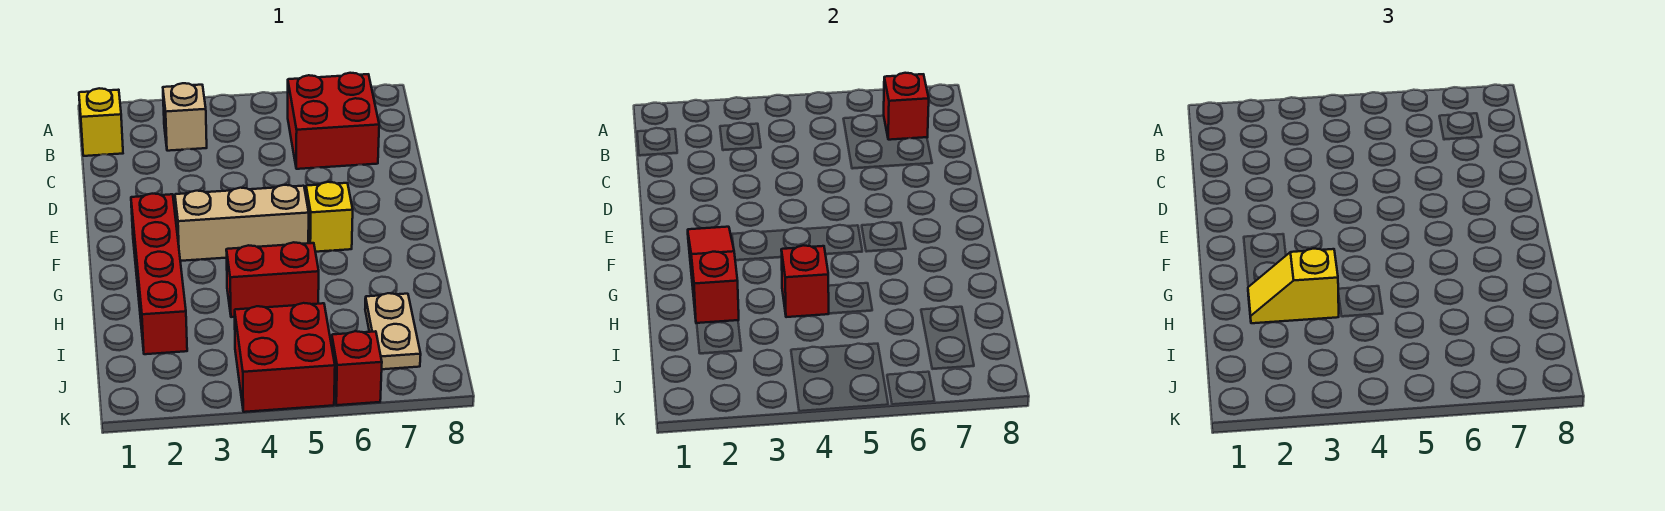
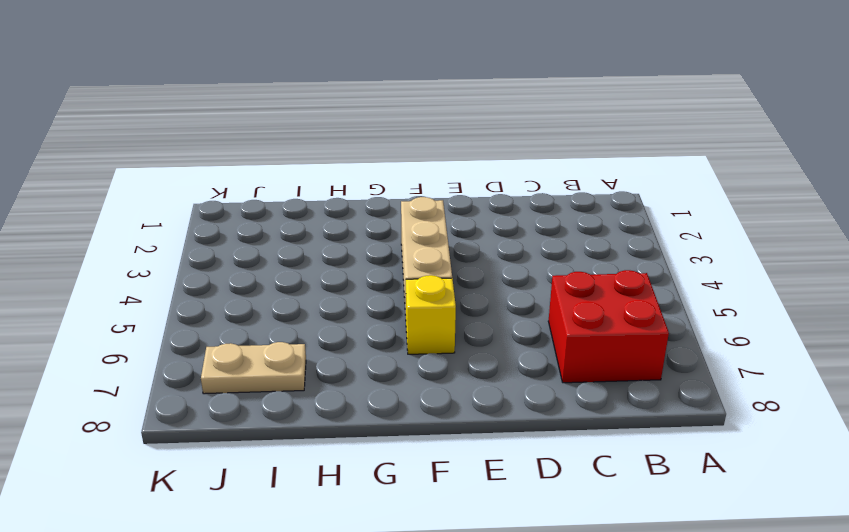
none -> yellow brick B1 level 1
none -> tan brick B3 level 1
none -> red brick F2:I2 level 1

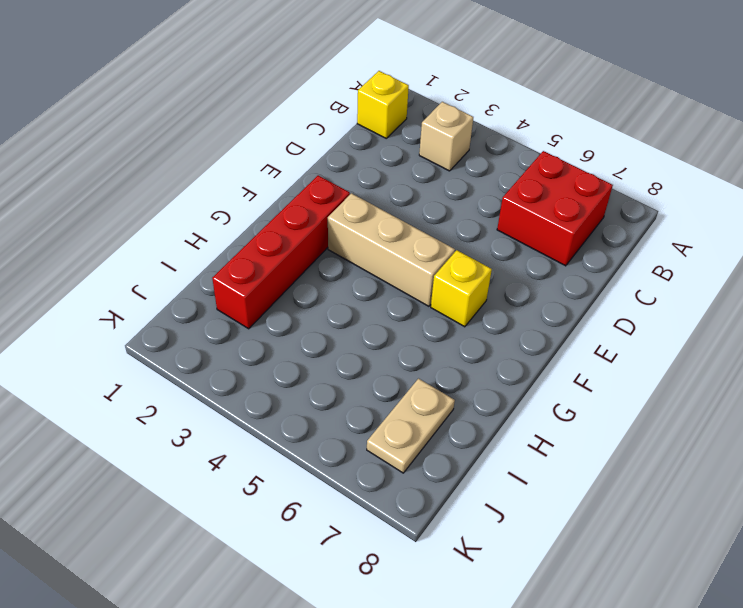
none -> red brick H4:H5 level 1
none -> red brick J4:K5 level 1
none -> red brick K6 level 1

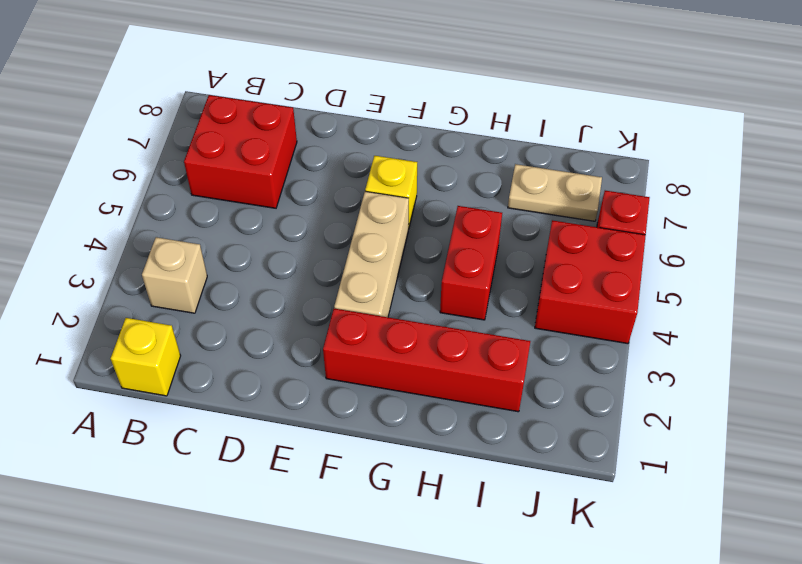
none -> red brick B7 level 2
none -> red slope F2:H2 level 2 top H
none -> red brick H4 level 2

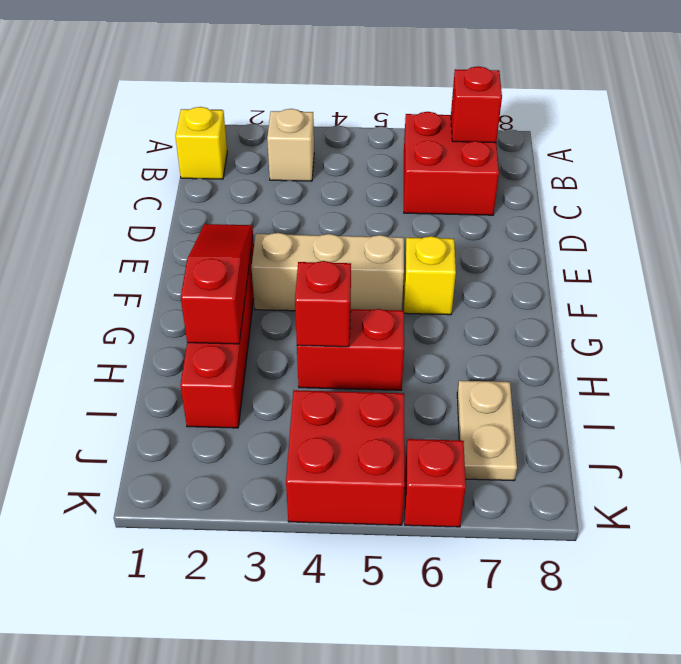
none -> yellow slope H2:H3 level 3 top 3

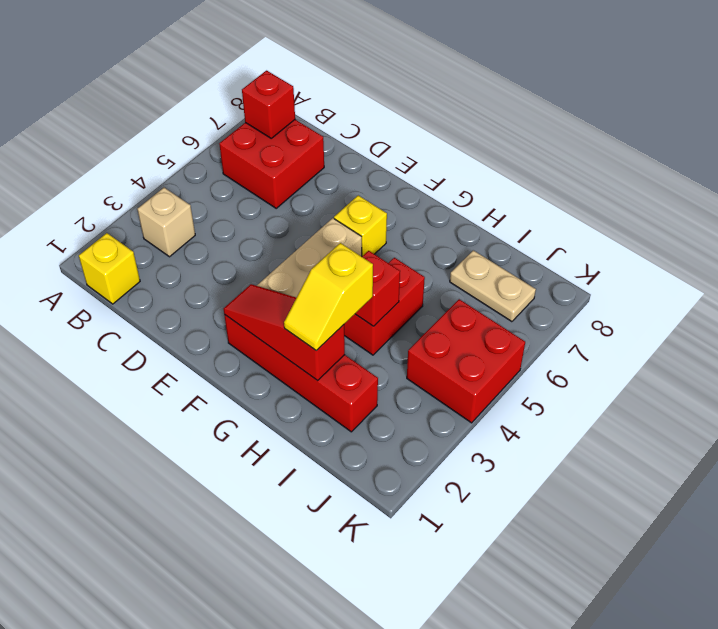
none -> red brick K6 level 1

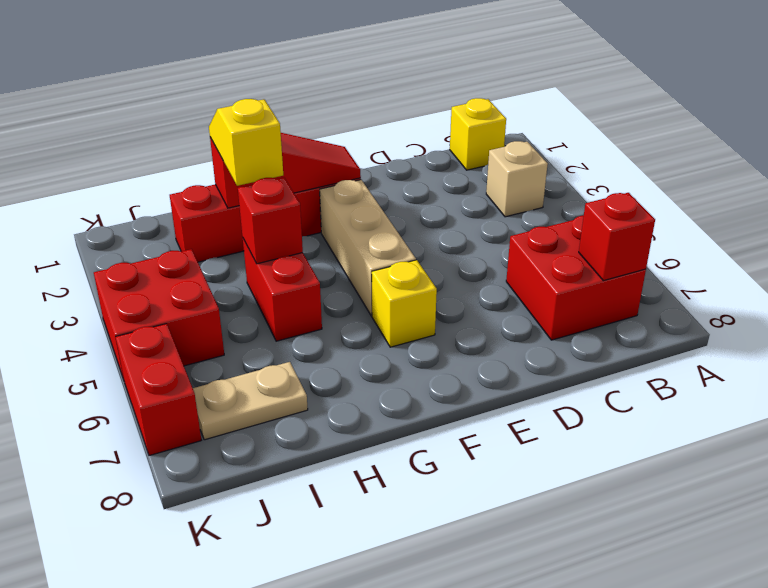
red brick K6:K7 level 1 -> red brick K6 level 1

